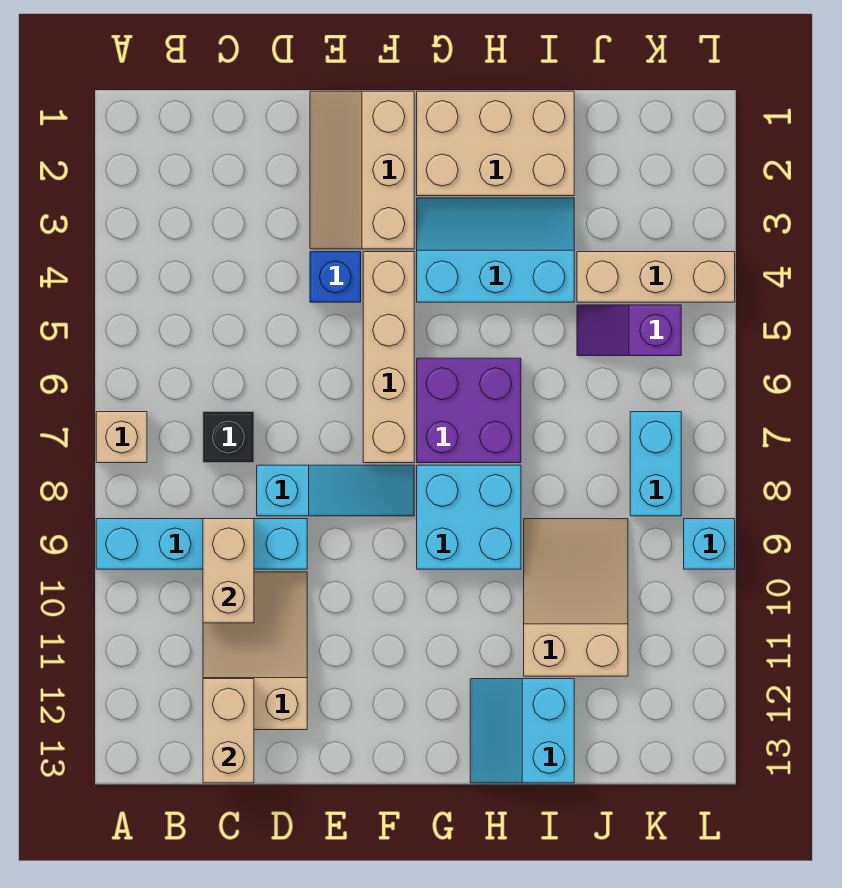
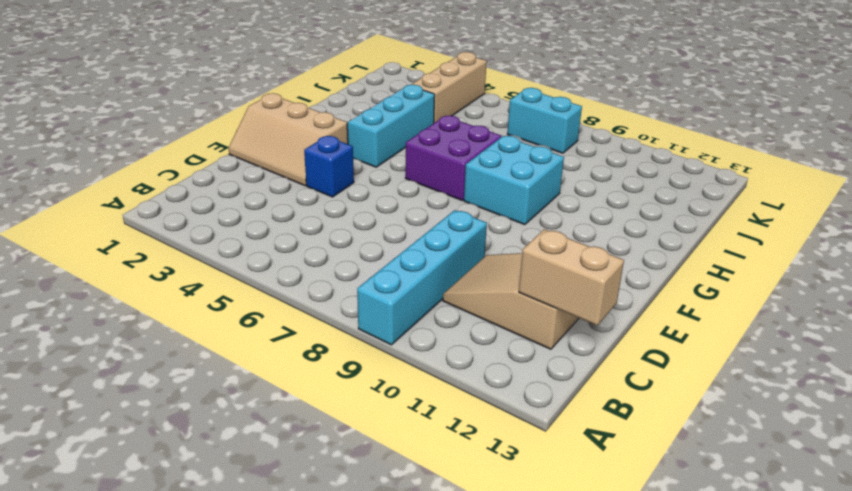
none -> tan brick A7 level 1
none -> black brick C7 level 1
none -> cyan slope D8:F8 level 1 top D

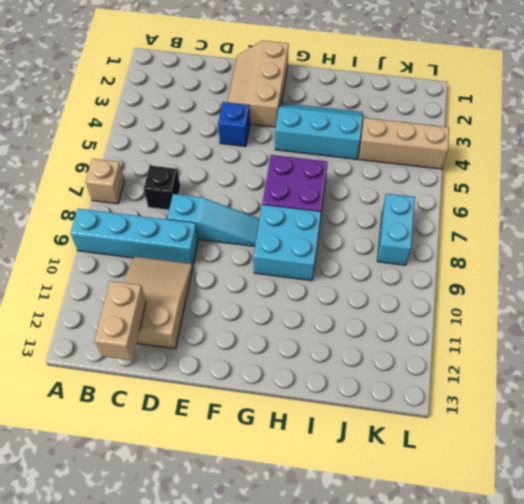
none -> tan brick F4:F7 level 1
none -> tan brick G1:I2 level 1
none -> cyan slope H12:I13 level 1 top I

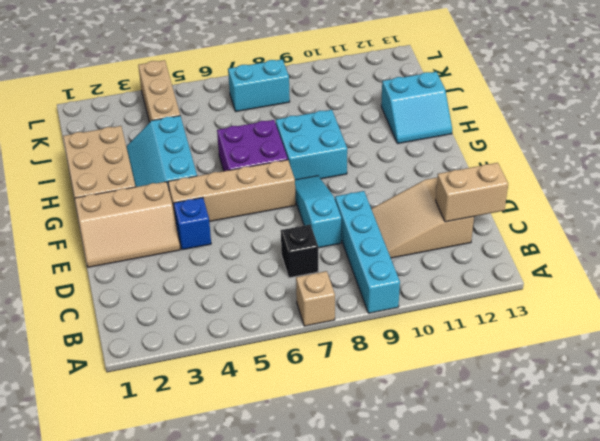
none -> tan slope I9:J11 level 1 top 11
none -> purple slope J5:K5 level 1 top K
none -> cyan brick L9 level 1

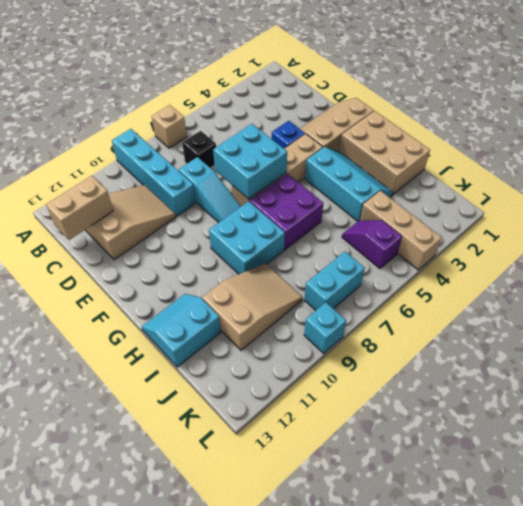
cyan brick E6:F7 level 2 -> none
none -> tan brick C9:C10 level 2

